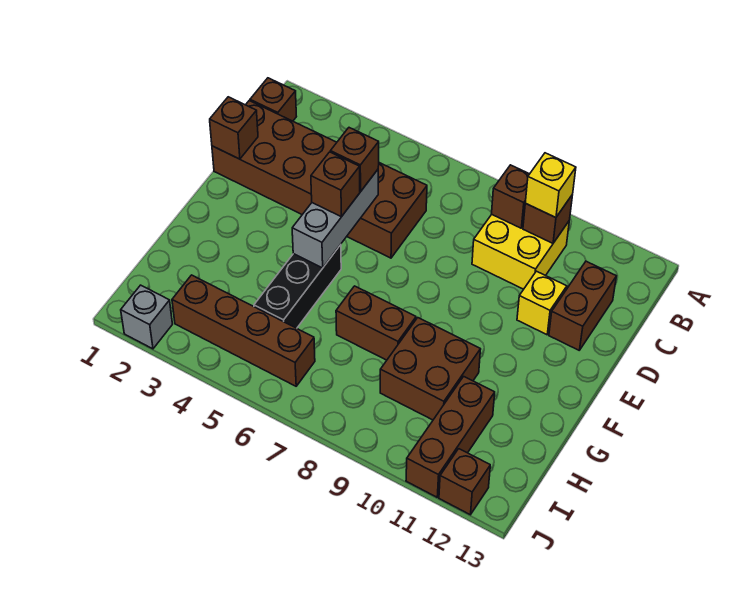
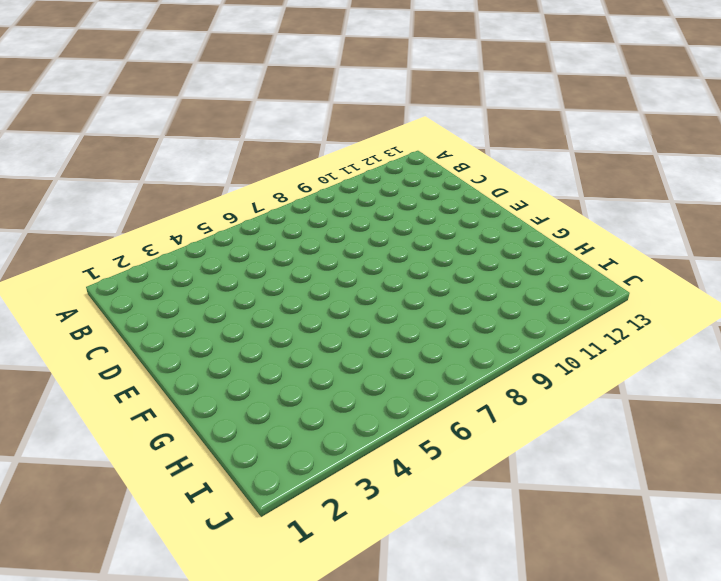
none -> brown brick B1 level 1
none -> yellow brick B9:C10 level 1
none -> brown brick C1:D6 level 1

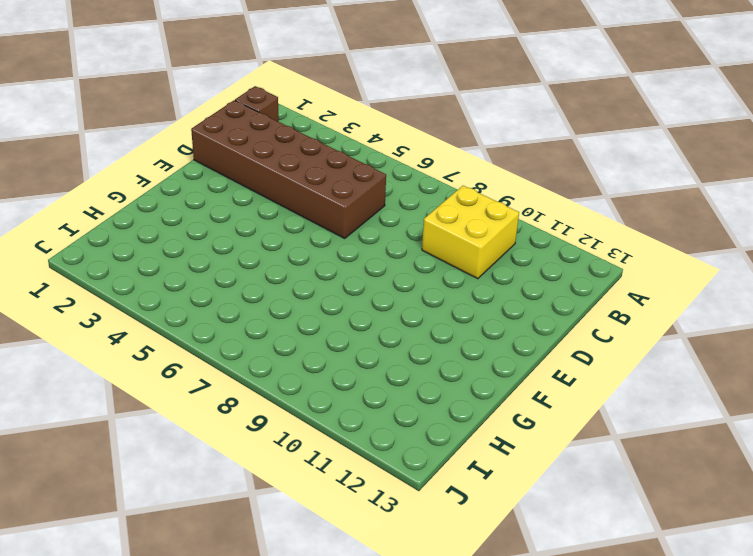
none -> brown brick C12:D12 level 1
none -> yellow brick D11 level 1
none -> black brick F5:H5 level 1

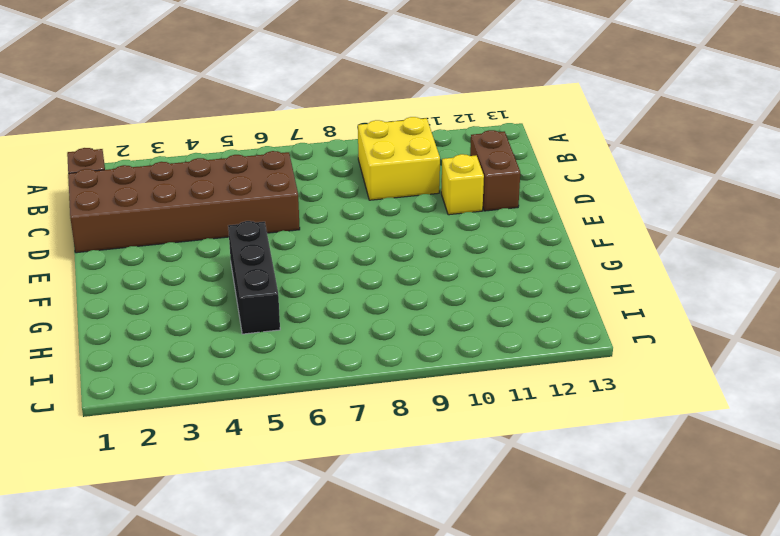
none -> brown brick G7:G8 level 1
none -> brown brick G9:H10 level 1
none -> brown brick H11:J11 level 1

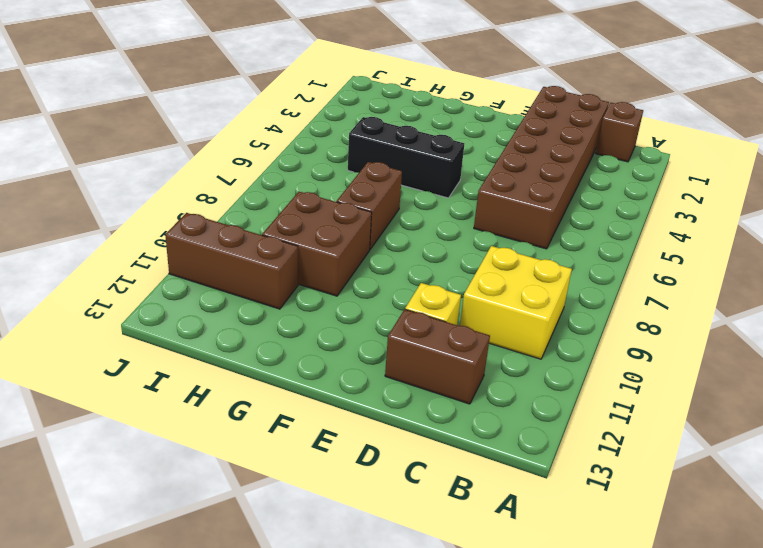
none -> brown brick I3:I6 level 1
none -> grey brick J2 level 1
none -> brown brick J12 level 1

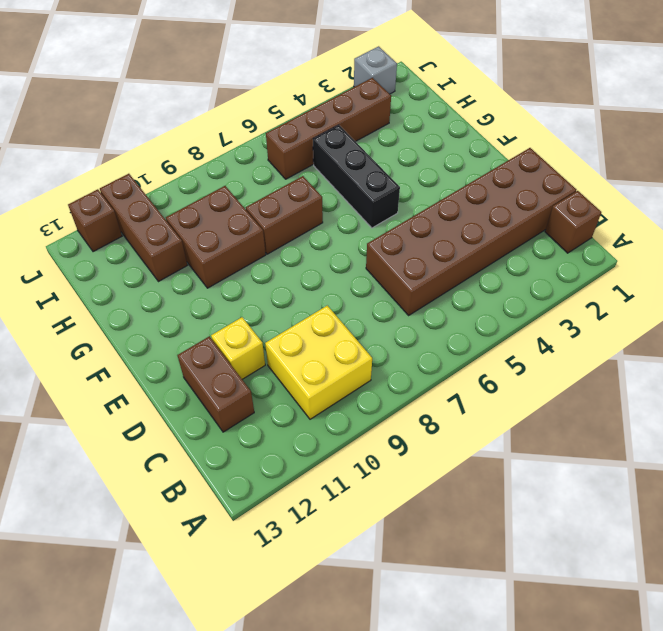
none -> brown brick B9 level 2
none -> brown brick B10 level 2
none -> brown brick D1 level 2

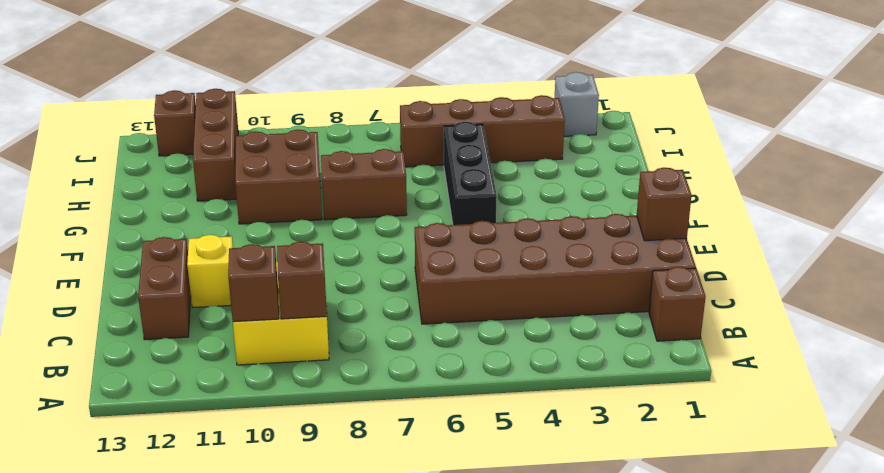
none -> grey brick D5:F5 level 2
none -> yellow brick B10 level 3
none -> brown brick D5 level 3

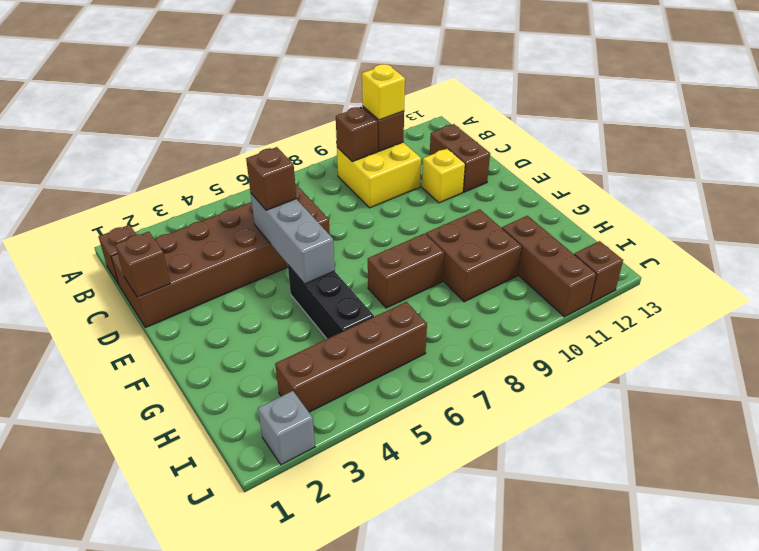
none -> brown brick E5 level 3

